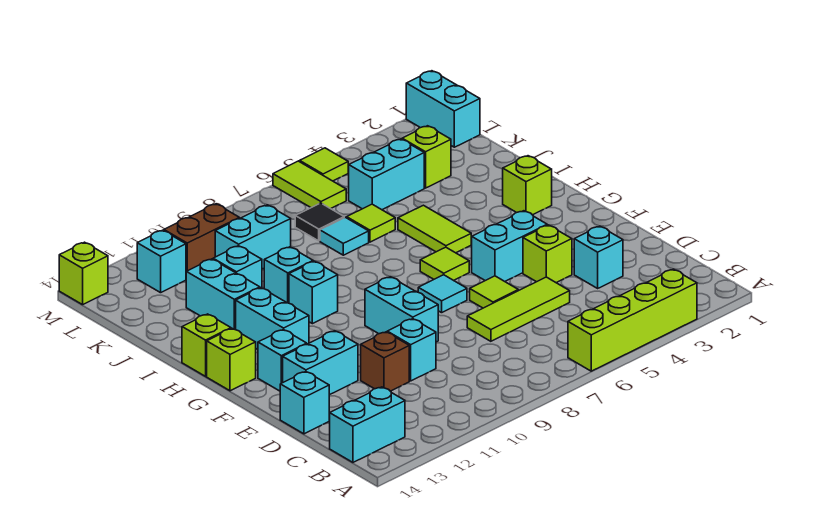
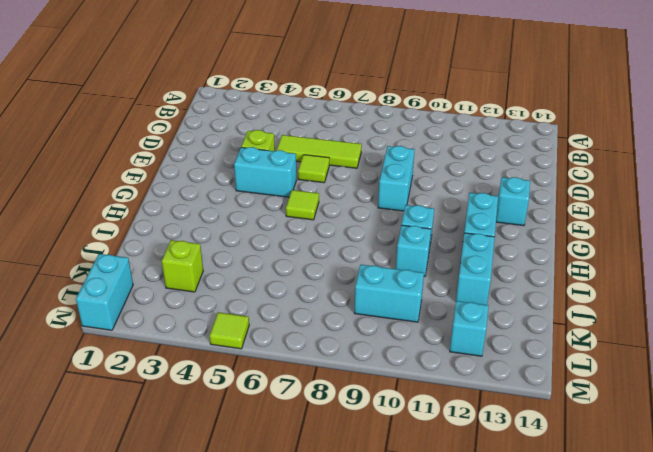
none -> lime brick A3:A6 level 1
none -> cyan brick B13:B14 level 1
none -> cyan brick D3 level 1
none -> cyan brick D10 level 1

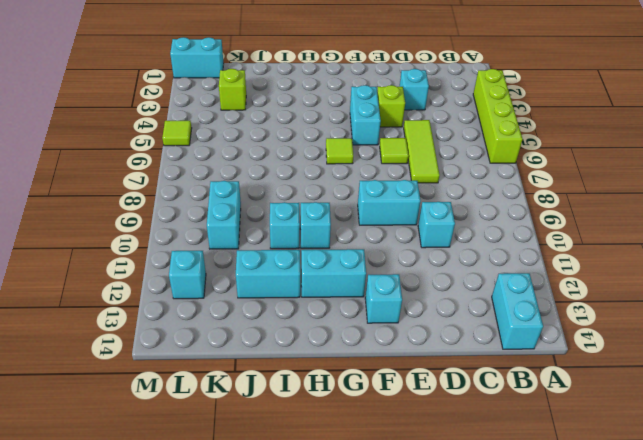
none -> brown brick D11 level 1
none -> cyan brick D14 level 1
none -> cyan brick E12:E13 level 1
none -> cyan tile F7 level 1

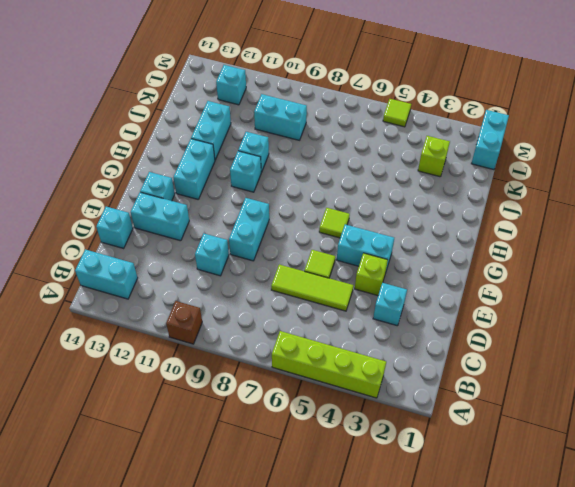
brown brick A10 level 1 -> brown brick D11 level 1
none -> cyan tile F7 level 1
none -> lime brick G14 level 1
none -> lime brick H2 level 1
none -> lime tile H5:I5 level 1

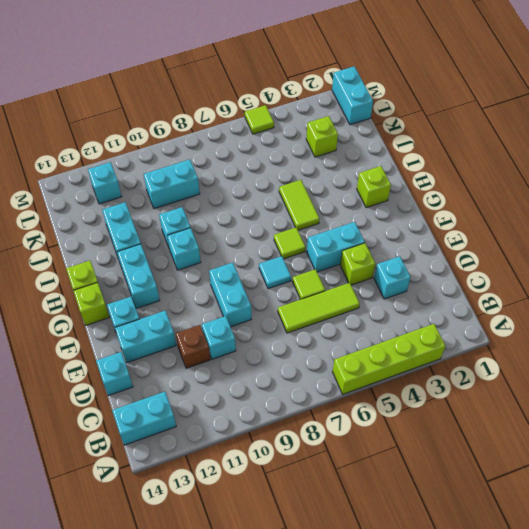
none -> lime tile J6 level 1
none -> cyan tile J7 level 1
none -> cyan brick J11 level 1
none -> cyan brick K4:K5 level 1

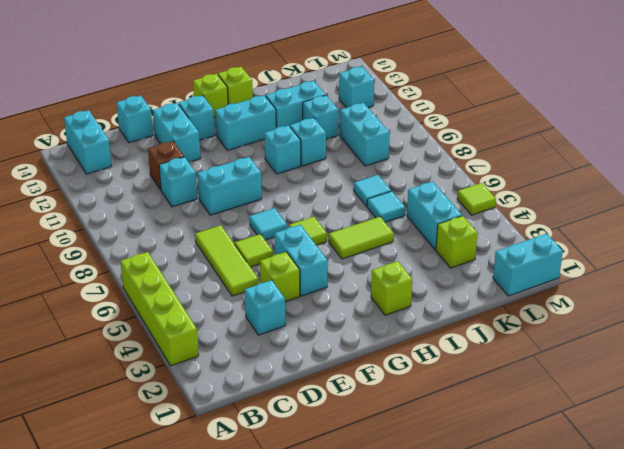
cyan tile J6 level 1 -> lime tile J6 level 1
none -> black tile K7 level 1
none -> lime tile L6:M6 level 1
none -> brown brick L10:L11 level 1
none -> lime brick M14 level 1

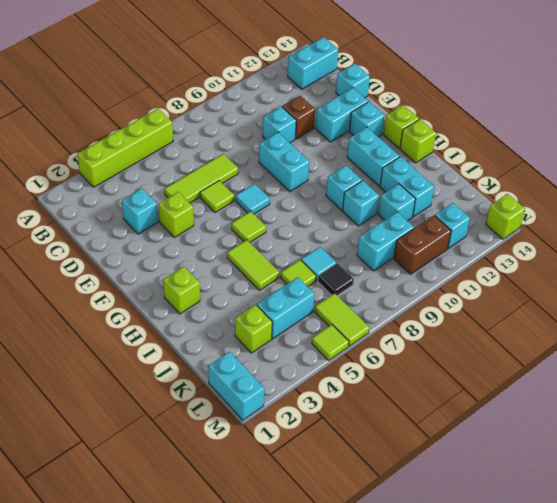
none -> cyan brick F4:F5 level 1

